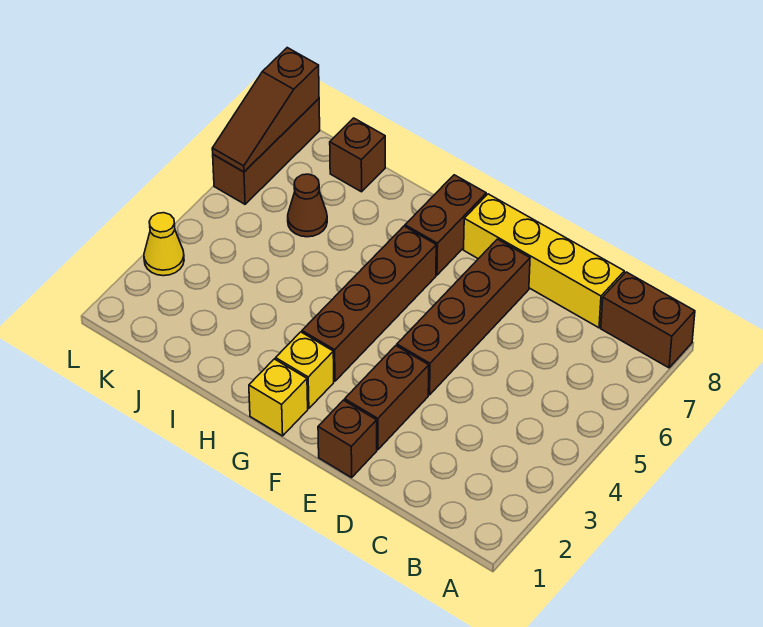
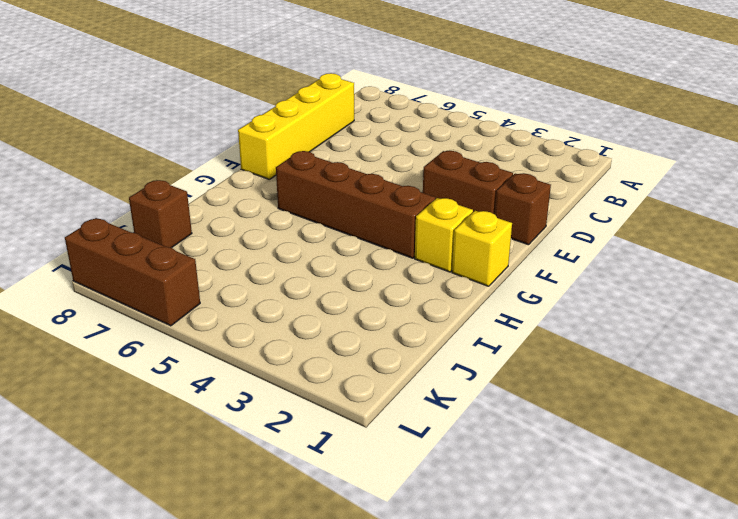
none -> brown brick A8:B8 level 1
none -> brown brick E4:E7 level 1
none -> brown brick G7:G8 level 1

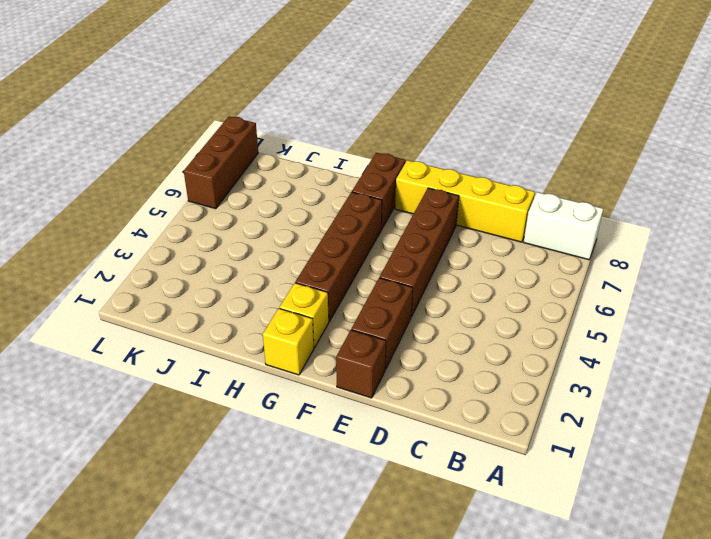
white brick A8:B8 level 1 -> brown brick A8:B8 level 1
none -> brown cone J6 level 1
none -> brown brick J8 level 1
none -> yellow cone L3 level 1

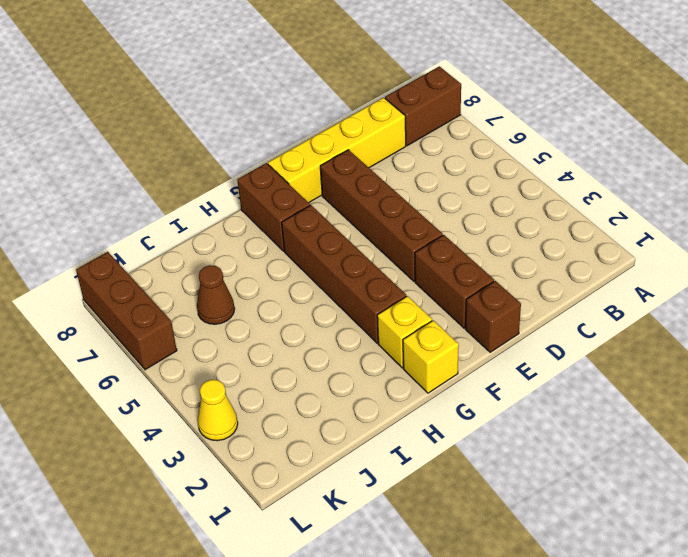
none -> brown brick J8 level 1
none -> brown slope L6:L8 level 2 top 8

